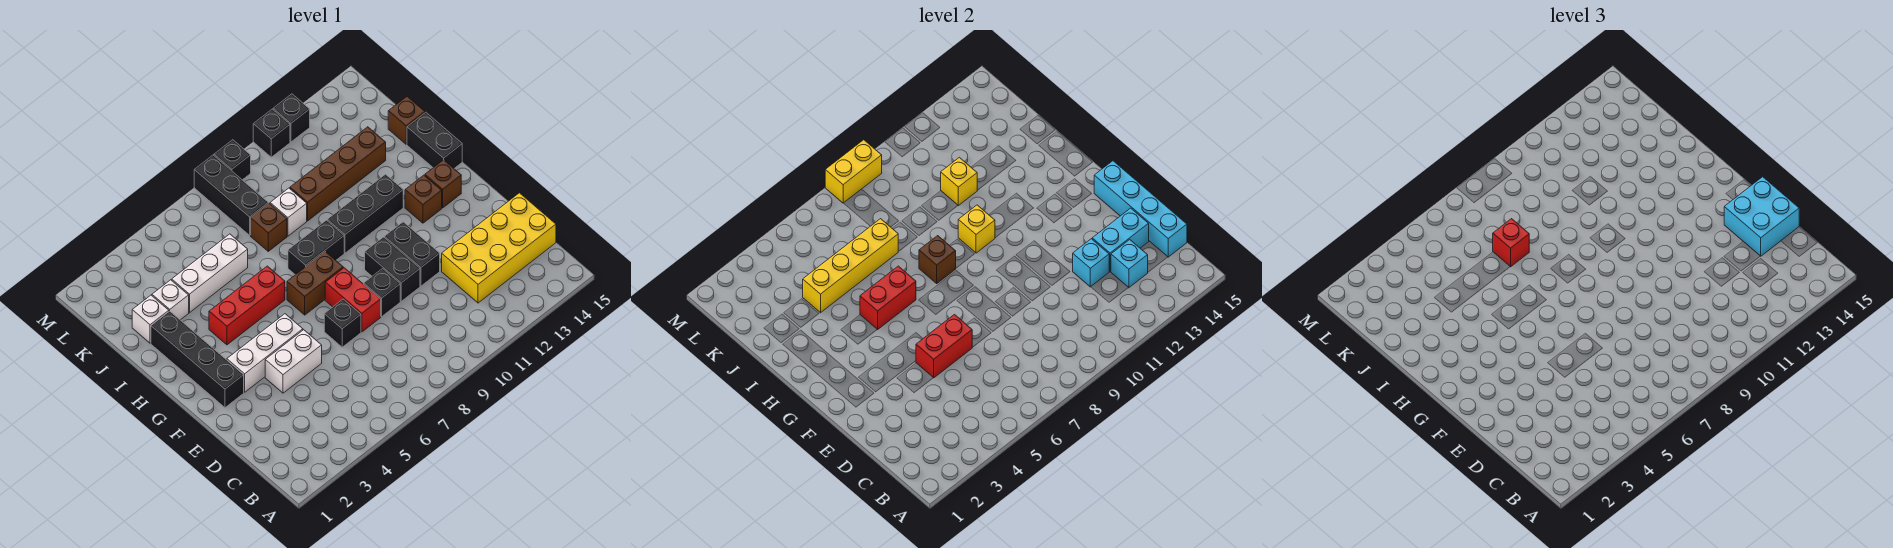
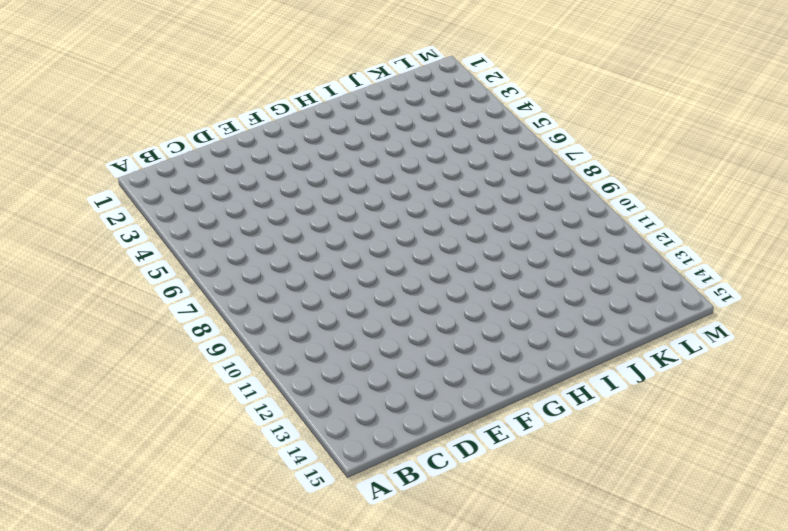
none -> yellow brick C12:D15 level 1
none -> white brick E4:E5 level 1
none -> black brick E7 level 1
none -> red brick E8:F8 level 1

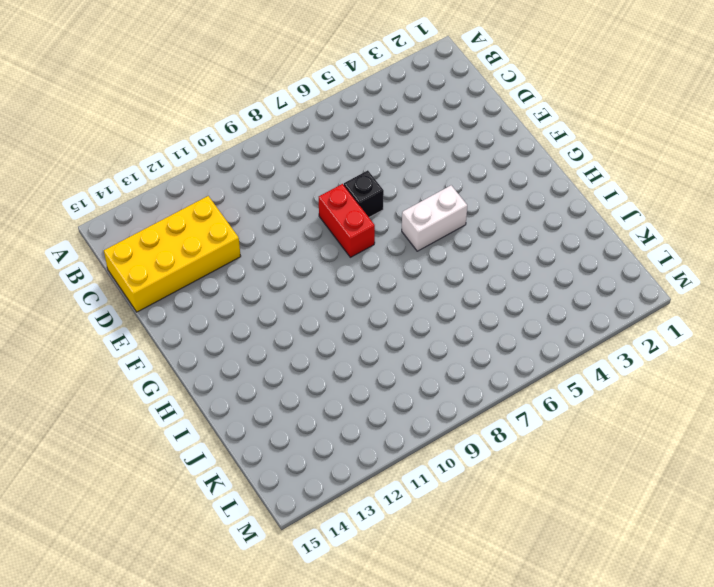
white brick G5:G6 level 1 -> white brick E4:E5 level 1
none -> black brick E9 level 1
none -> black brick E10:F10 level 1
none -> black brick E11:F11 level 1
none -> black brick F2:I2 level 1

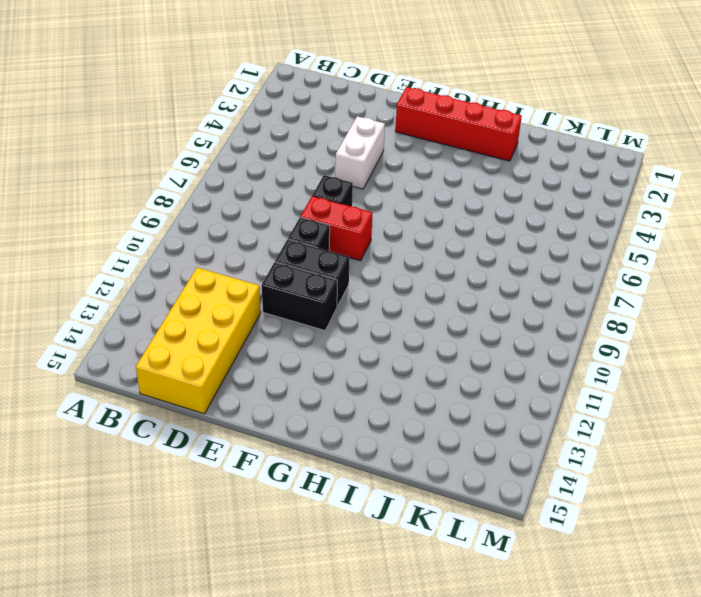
red brick F2:I2 level 1 -> black brick F2:I2 level 1
none -> white brick F3:F5 level 1
none -> brown brick G7:G8 level 1
none -> brown brick G13 level 1
none -> brown brick G14 level 1

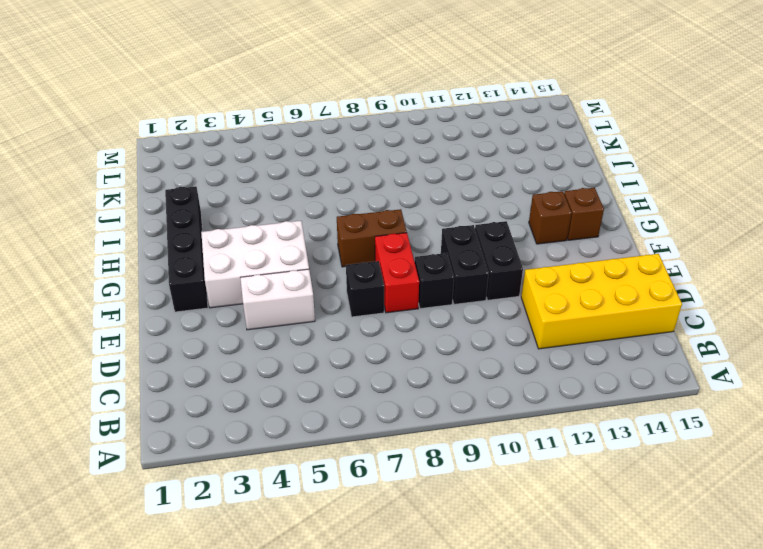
white brick F3:G5 level 1 -> white brick F3:F5 level 1
none -> red brick H4:H6 level 1
none -> black brick H8:H9 level 1
none -> black brick H10:H12 level 1
none -> black brick H15:I15 level 1

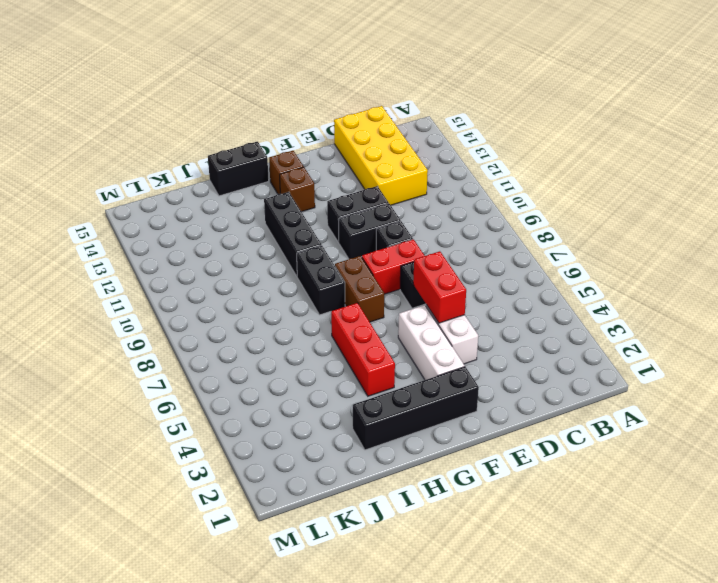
none -> white brick J2 level 1
none -> white brick J3 level 1
none -> white brick J4:J6 level 1
none -> brown brick J8 level 1

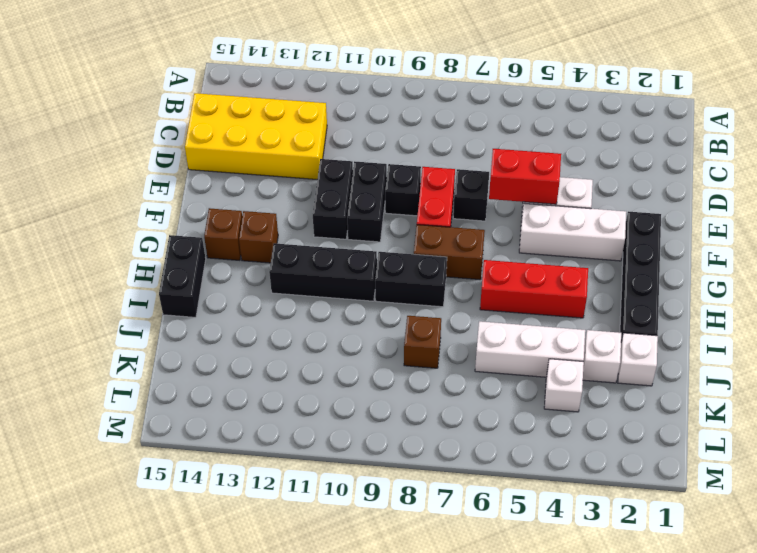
white brick K4 level 1 -> white brick J9 level 1
none -> brown brick J10:J13 level 1
none -> brown brick J15 level 1
none -> black brick K8:M8 level 1
none -> black brick M9 level 1

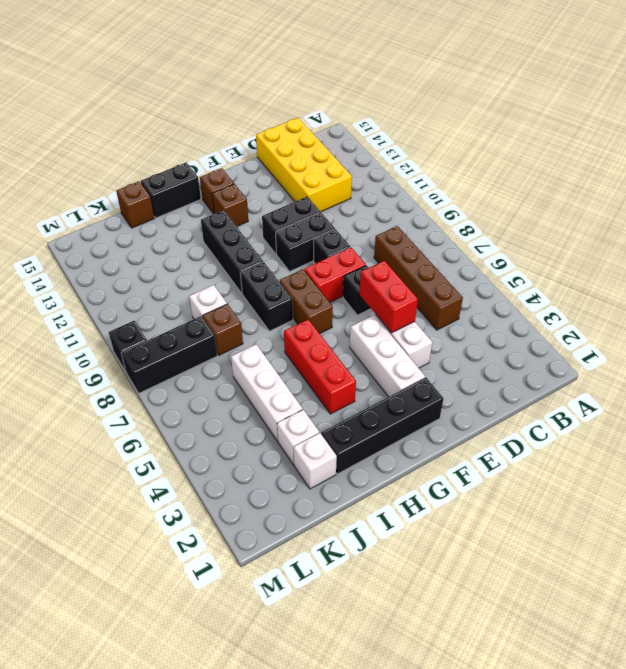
brown brick C5:C8 level 1 -> brown brick J10:J13 level 1
none -> black brick M11 level 1
none -> black brick M12 level 1
none -> cyan brick C13 level 2
none -> cyan brick C15:F15 level 2

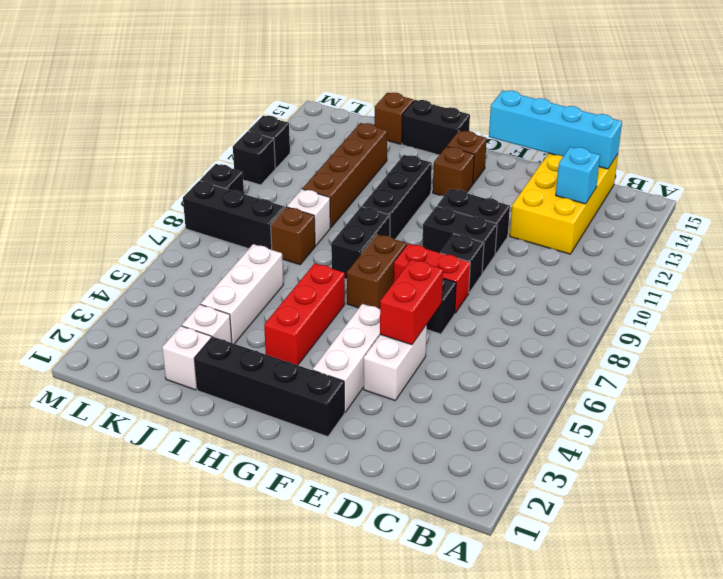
none -> cyan brick D12 level 2
none -> cyan brick D13:D14 level 2
none -> red brick H5:H6 level 2
none -> brown brick H8 level 2

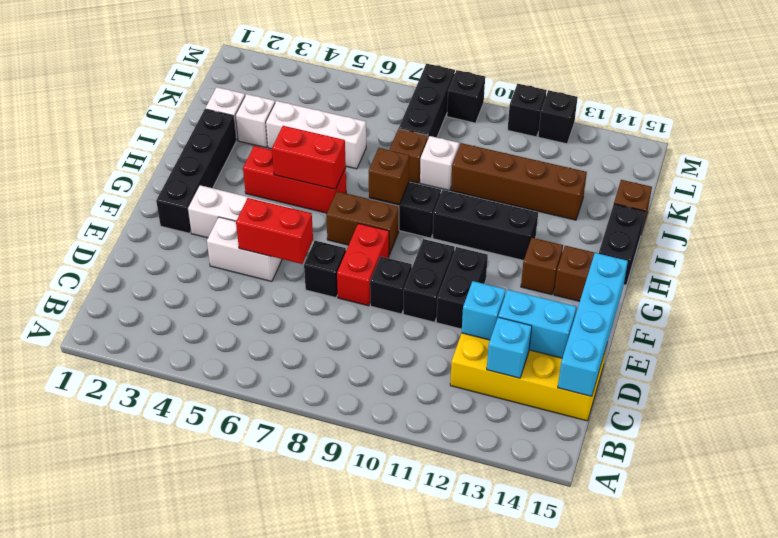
none -> yellow brick H10 level 2
none -> yellow brick J4:J7 level 2
none -> yellow brick J11 level 2
none -> yellow brick M8:M9 level 2

